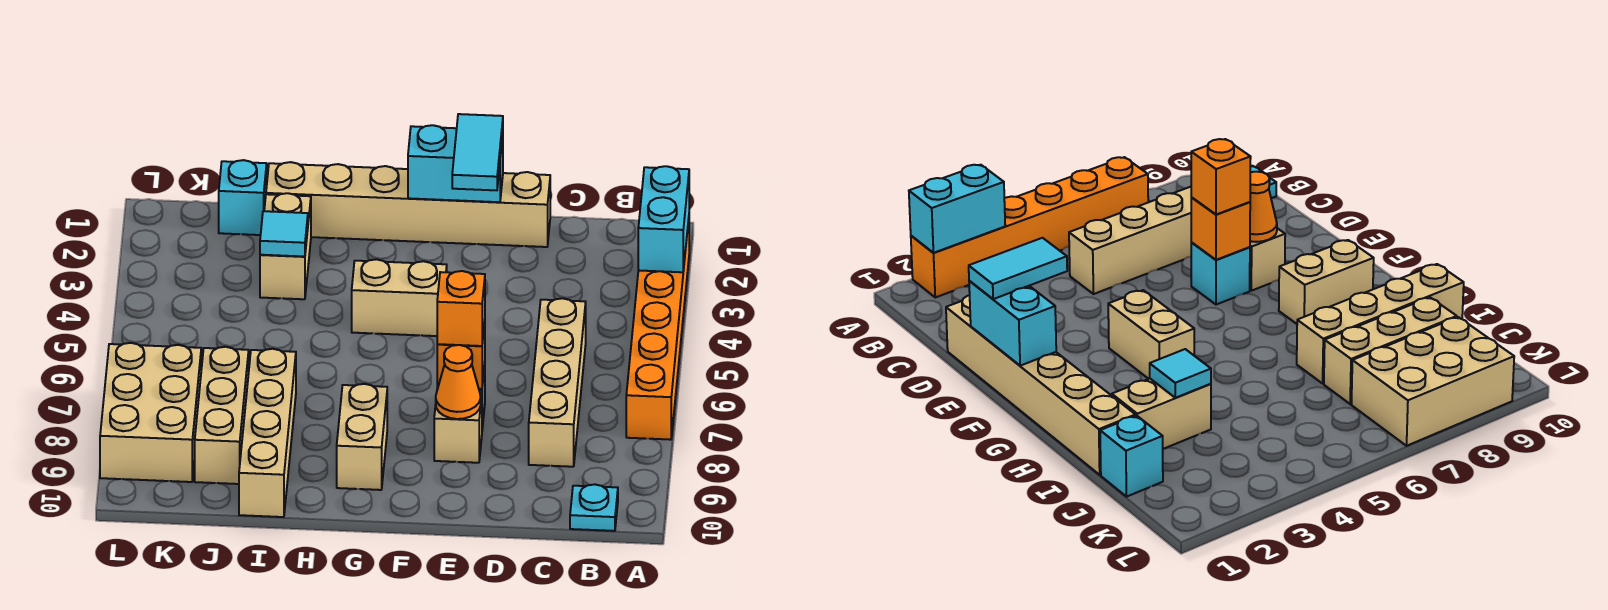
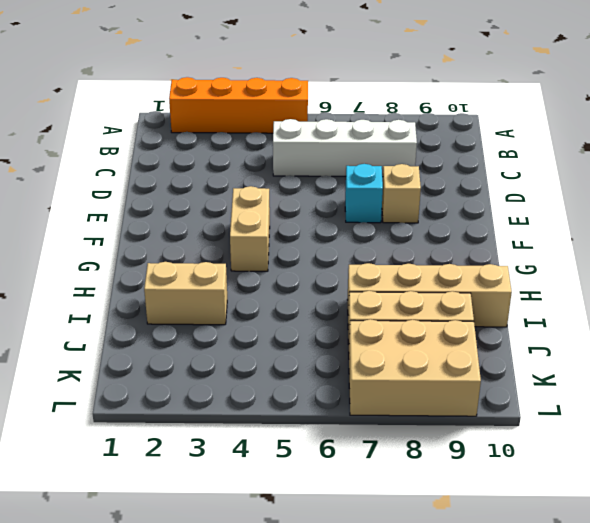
orange brick A2:A5 level 1 -> orange brick A2:A7 level 1
white brick C5:C8 level 1 -> tan brick C5:C8 level 1
none -> cyan plate B10 level 1
none -> tan brick D1:I1 level 1
none -> tan brick G8:G9 level 1

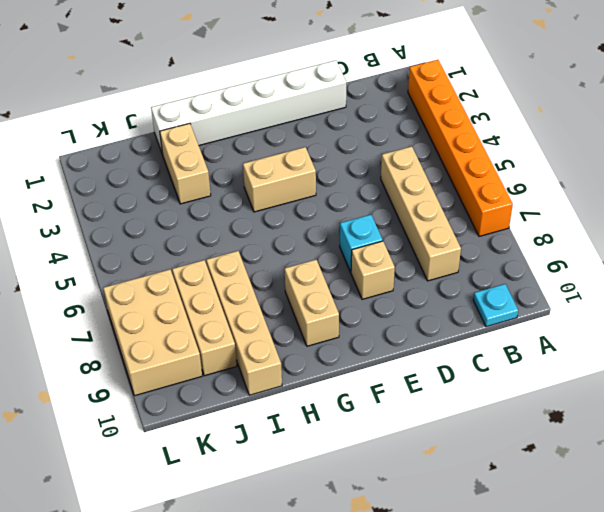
white brick D1:I1 level 1 -> tan brick D1:I1 level 1
none -> cyan brick J1 level 1
none -> cyan brick A2:A3 level 2
none -> cyan brick E1:F1 level 2

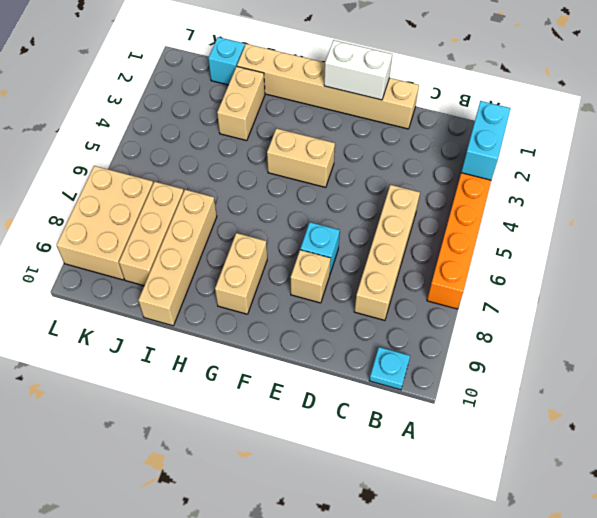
white brick E1:F1 level 2 -> cyan brick E1:F1 level 2
none -> orange brick E7 level 2
none -> orange cone E8 level 2
none -> cyan tile I3 level 2

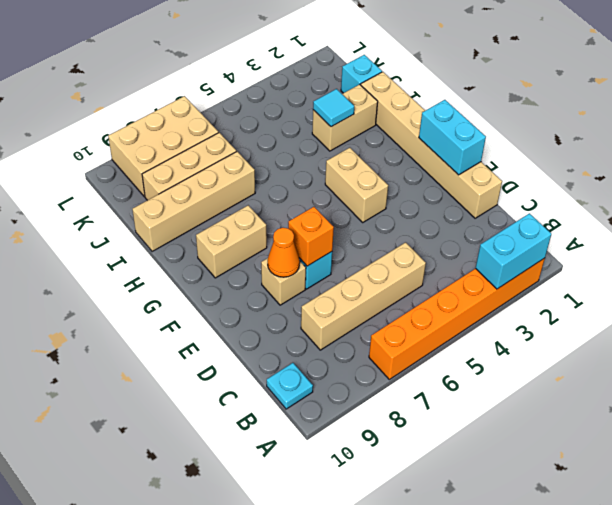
none -> cyan tile E1:E2 level 3
none -> orange brick E7 level 3

